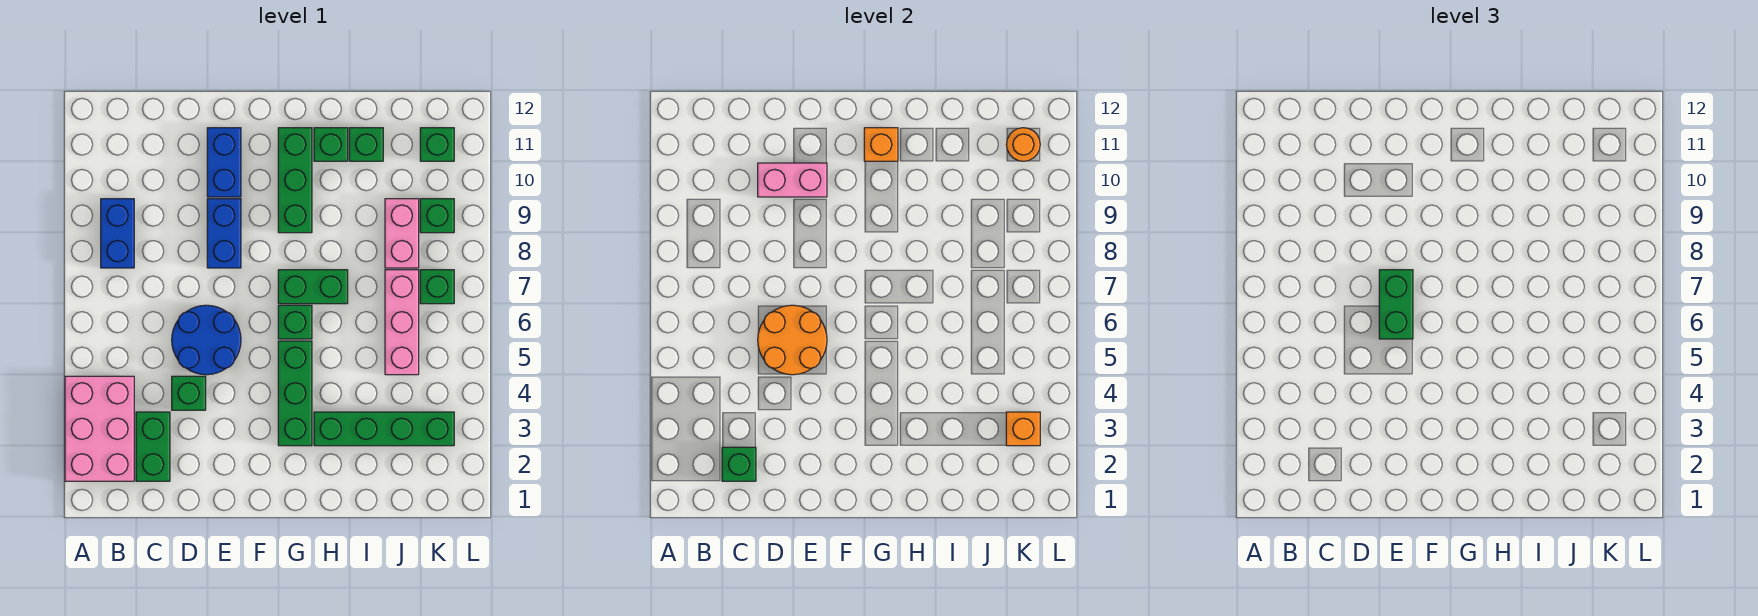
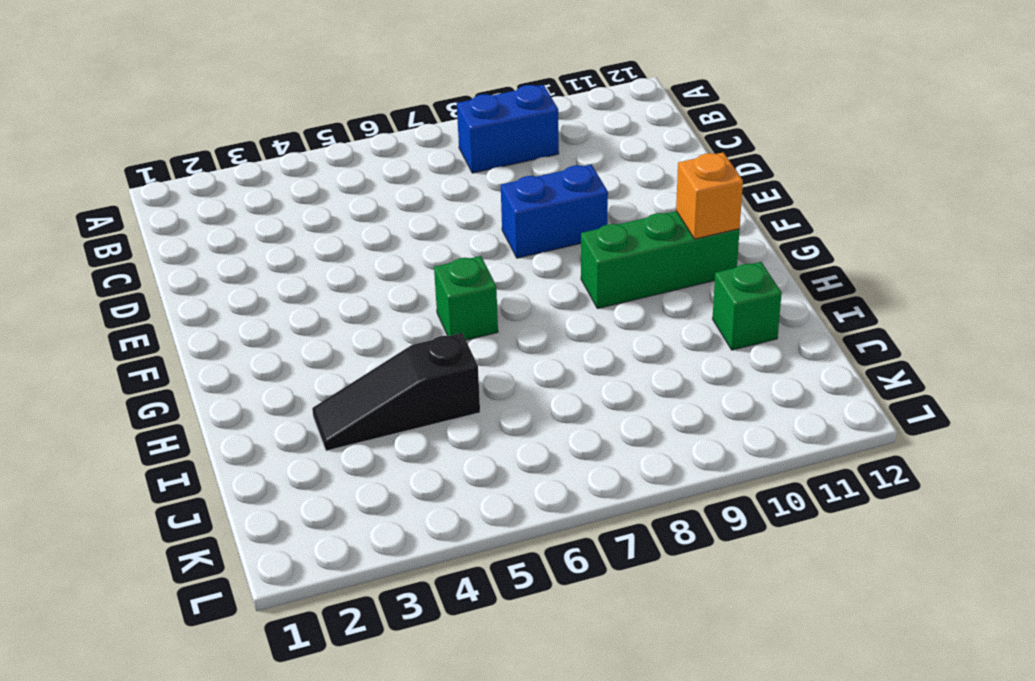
black slope I3:I5 level 1 top 5 -> green brick H3:K3 level 1
none -> pink brick A2:B4 level 1
none -> green brick C2:C3 level 1
none -> green brick D4 level 1

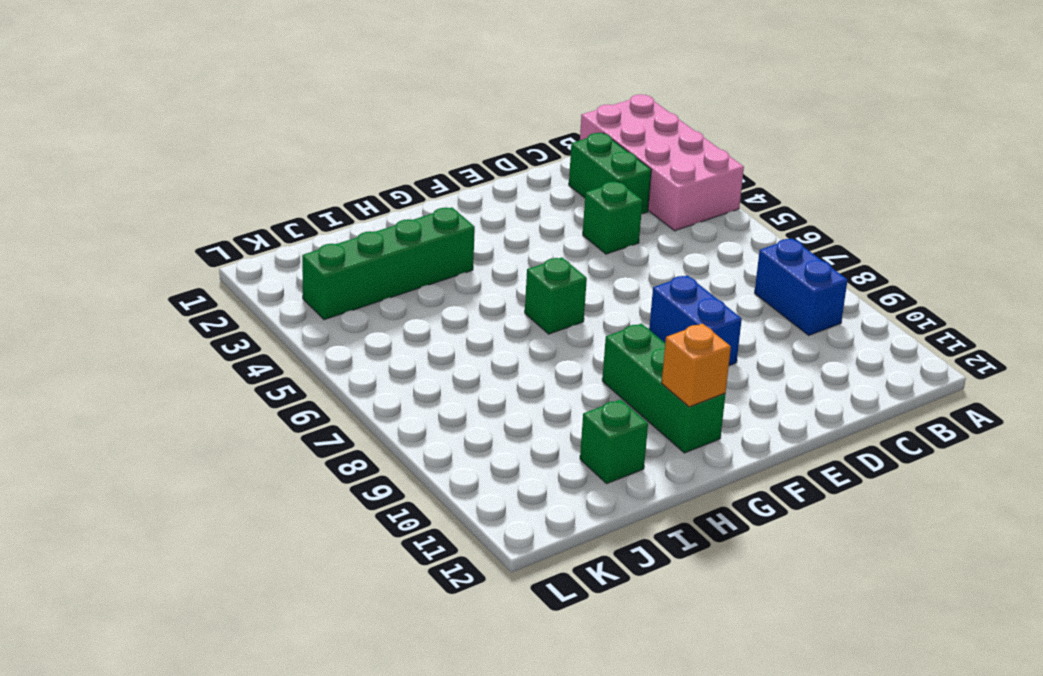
pink brick A1:B4 level 1 -> pink brick A2:B4 level 1
none -> blue round brick D5:E6 level 1
none -> blue brick E10:E11 level 1
none -> green brick G3:G5 level 1

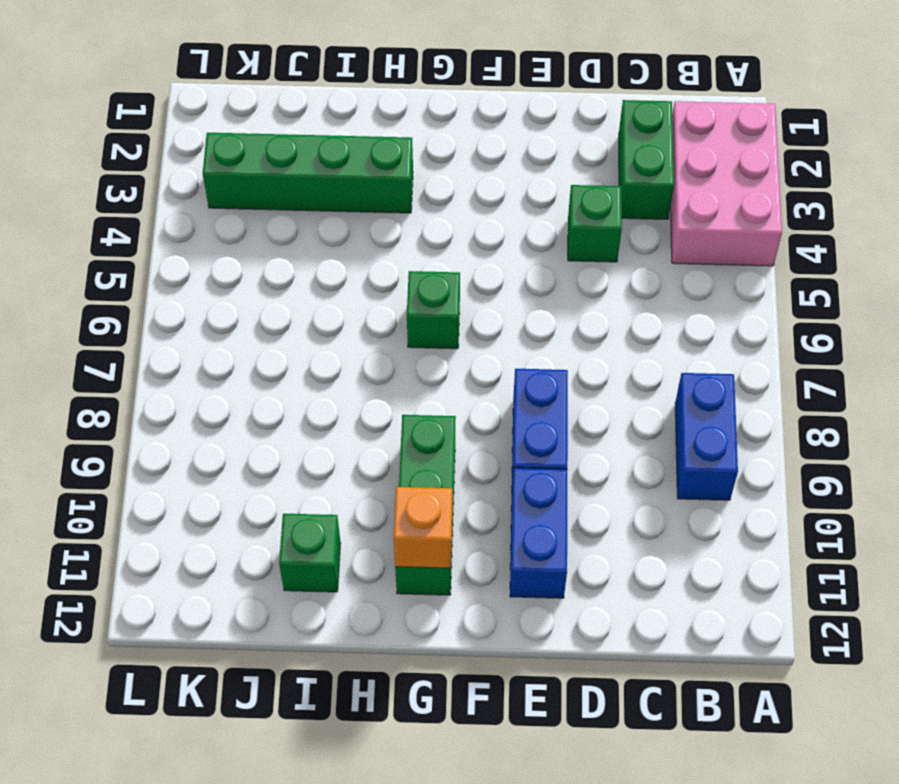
none -> blue round brick D5:E6 level 1
none -> green brick G3:G5 level 1
none -> green brick G7:H7 level 1

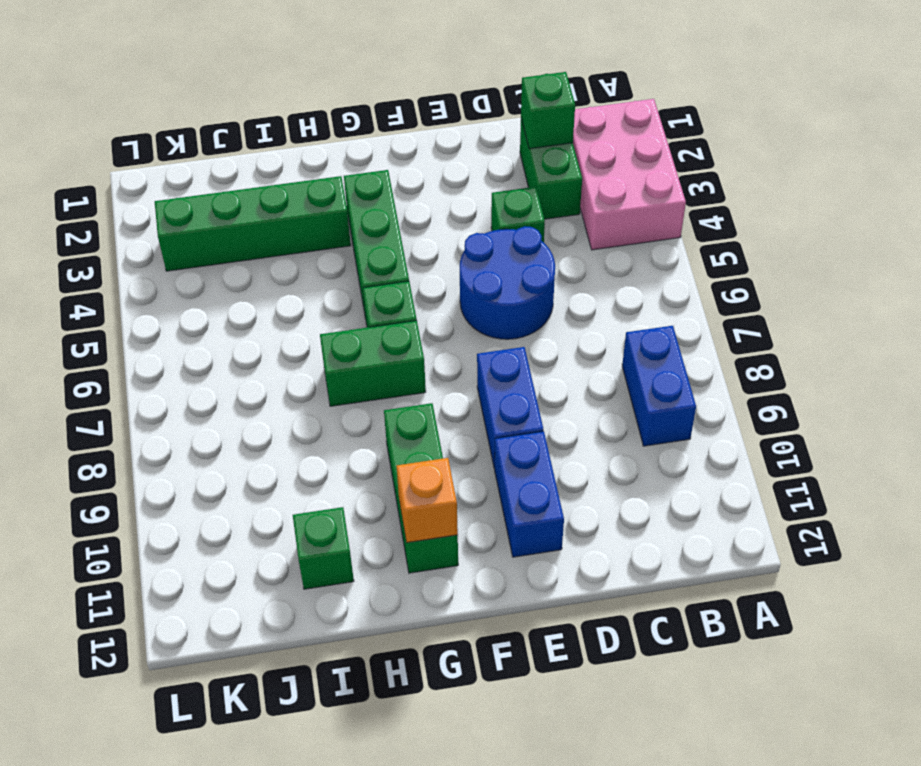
none -> green brick H11 level 1
none -> pink brick J5:J7 level 1
none -> pink brick J8:J9 level 1

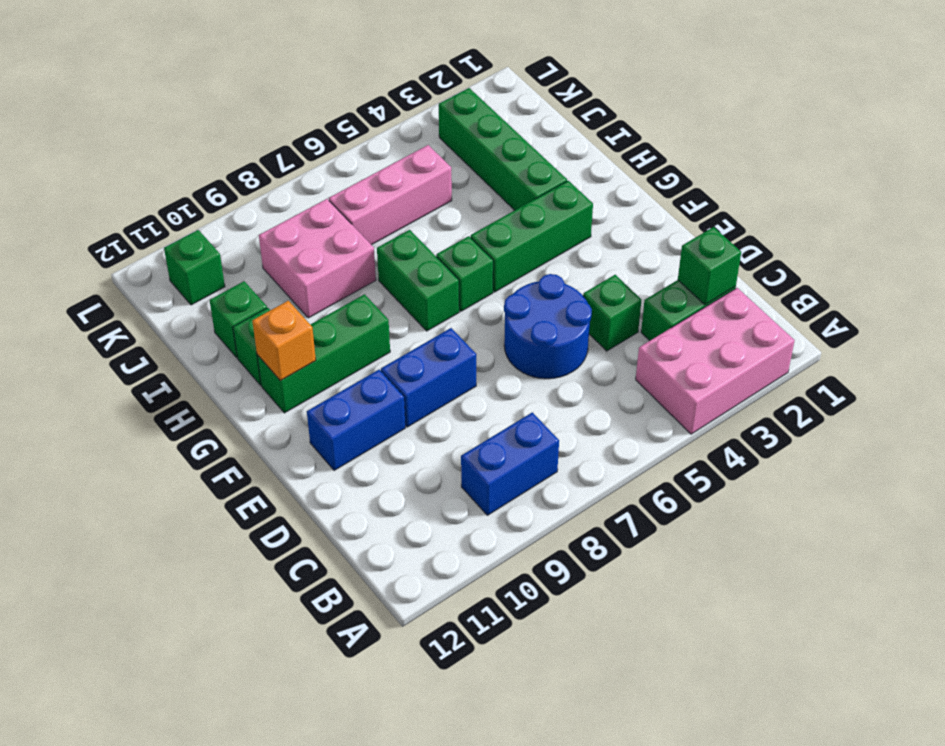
pink brick I8:J9 level 1 -> pink brick J8:J9 level 1
none -> green brick K7 level 1
none -> green brick K9 level 1
none -> orange round brick D5:E6 level 2

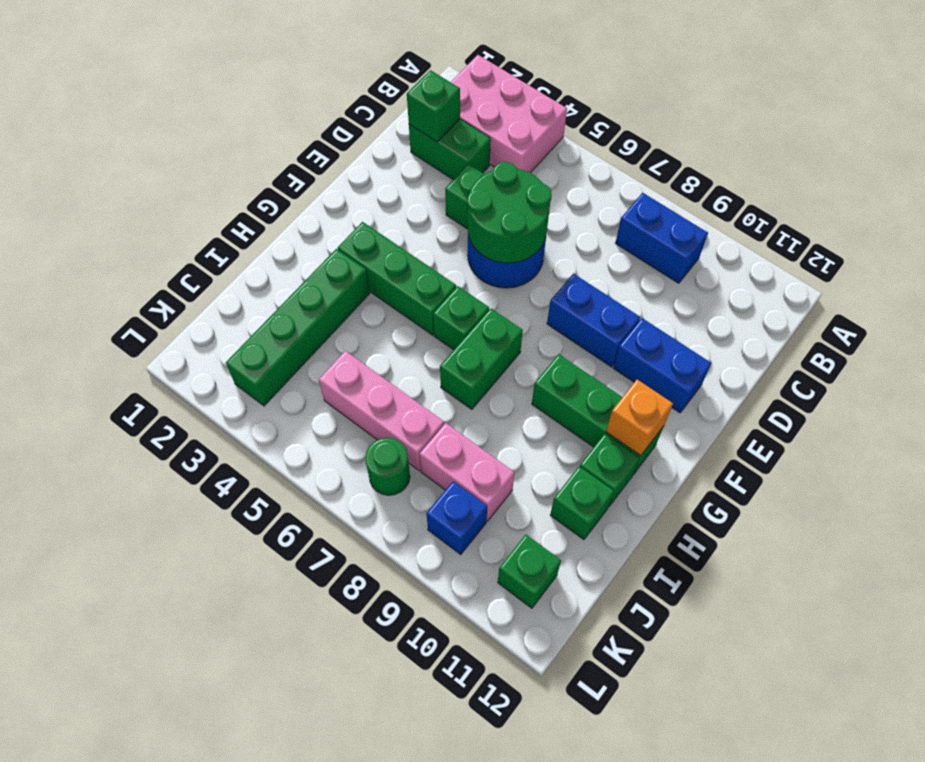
green round brick D5:E6 level 2 -> orange round brick D5:E6 level 2
green round brick K7 level 1 -> green brick K7 level 1
blue brick K9 level 1 -> green brick K9 level 1
none -> pink brick D10:E10 level 2
none -> orange brick K3 level 2
none -> orange round brick K11 level 2

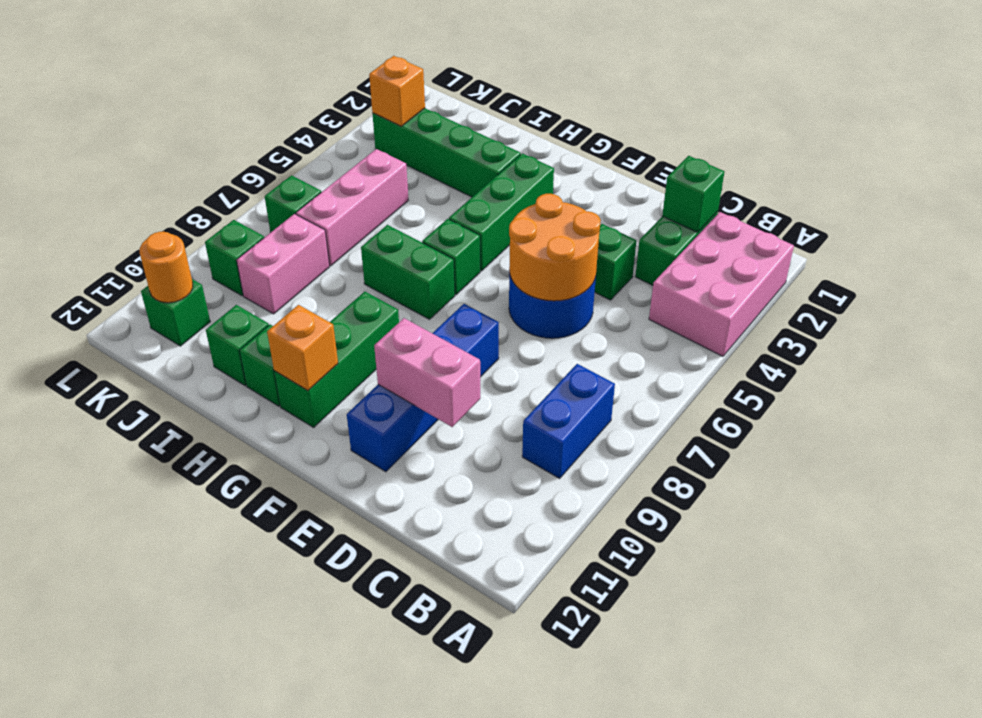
none -> green brick E6:E7 level 3

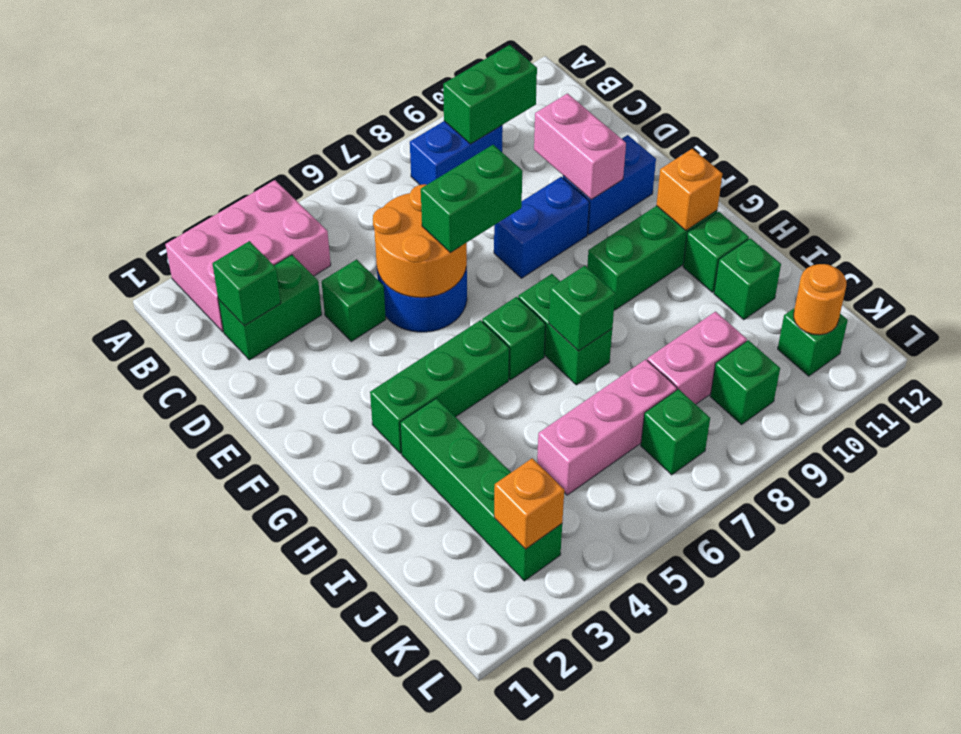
green brick B9:B10 level 2 -> none
green brick H7 level 2 -> none

